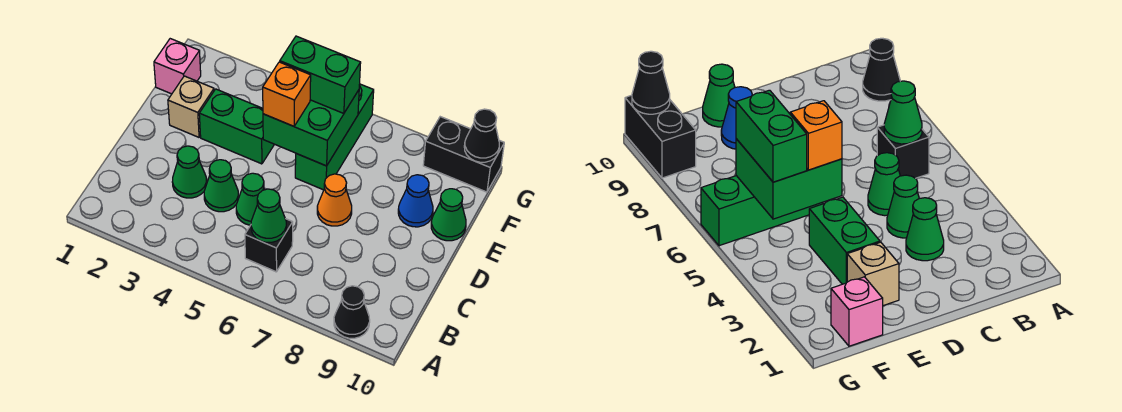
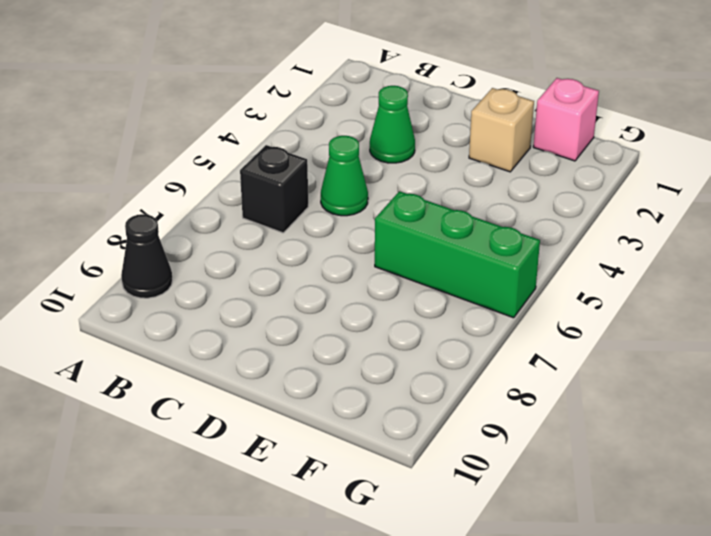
none -> green cone C4 level 1
none -> orange cone D7 level 1
none -> green brick E3:E4 level 1

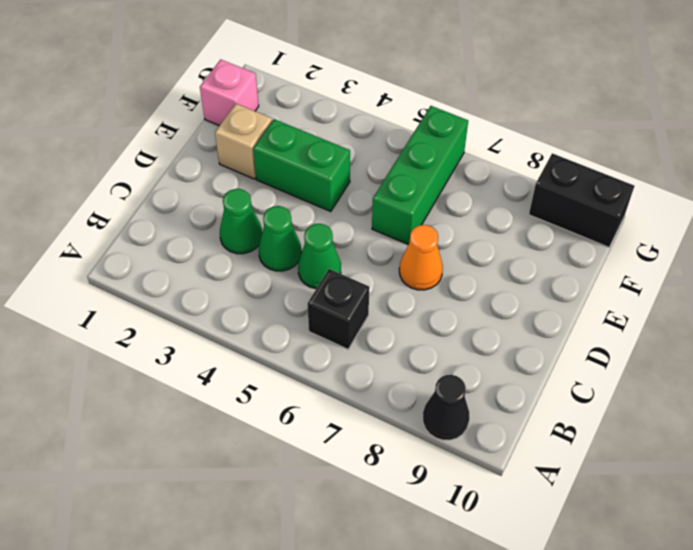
none -> blue cone E9 level 1
none -> green cone E10 level 1
none -> green cone B6 level 2

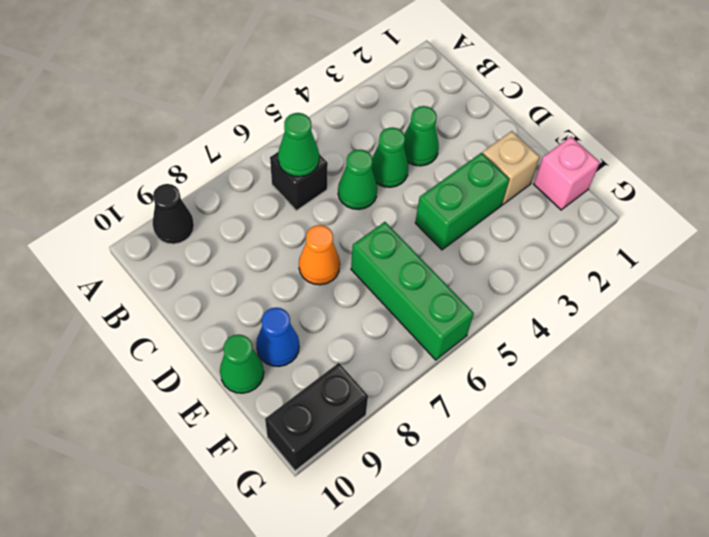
none -> green brick E5:F6 level 2
none -> black cone G10 level 2
none -> orange brick E5 level 3

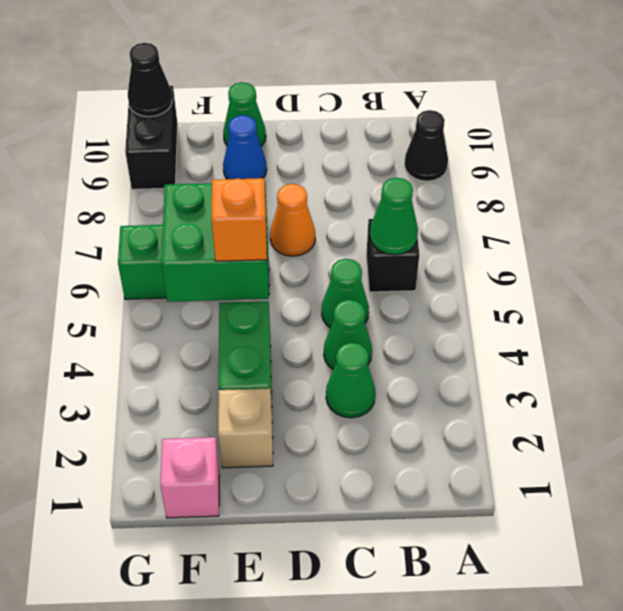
none -> green brick F5:F6 level 3

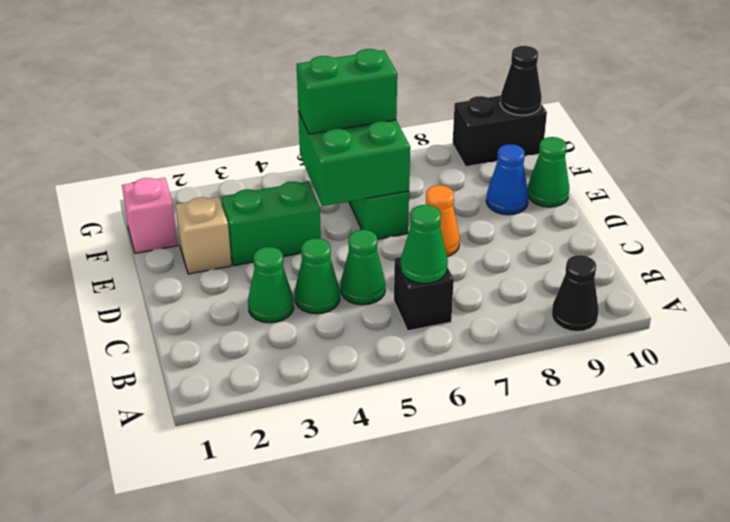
none -> orange brick E5 level 3

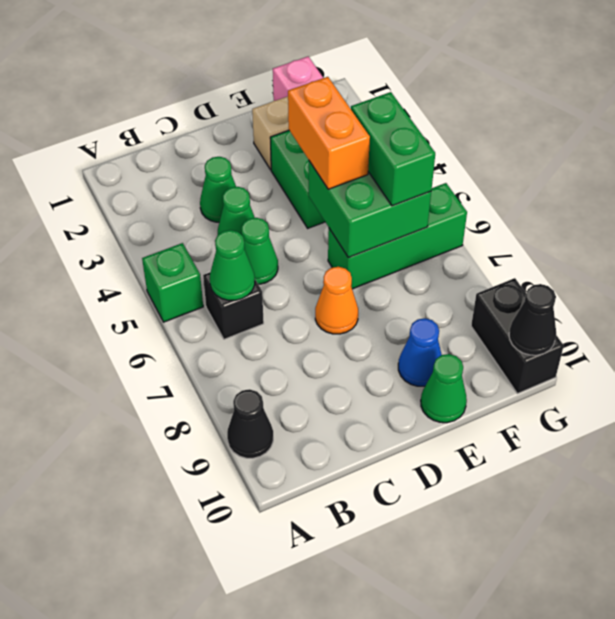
green brick A5 level 1 -> none
orange brick E4:E5 level 3 -> orange brick E5 level 3

